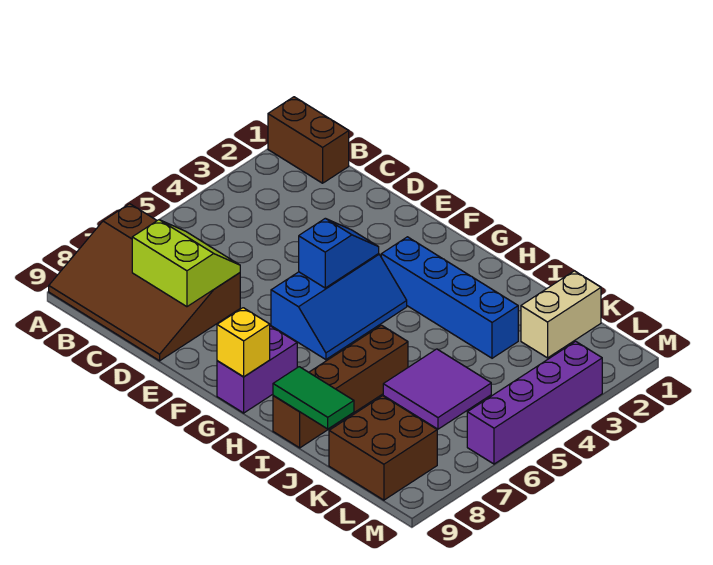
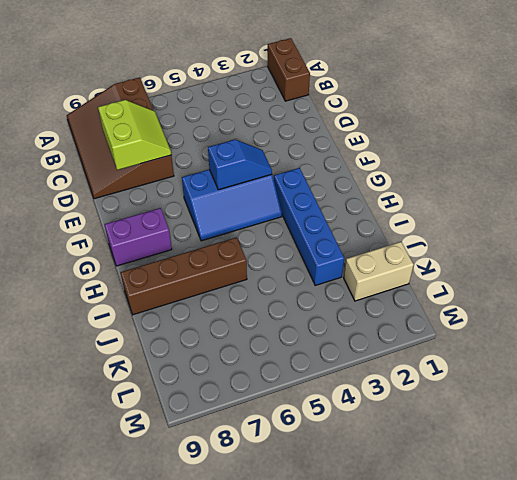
none -> purple tile J5:K6 level 1
none -> brown brick K8:L9 level 1
none -> purple brick M3:M6 level 1

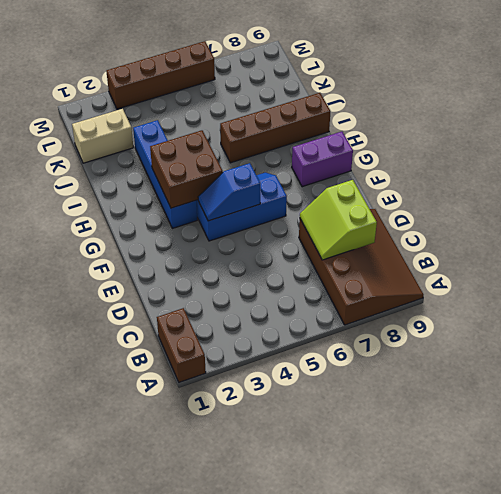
brown brick G3:H4 level 2 -> brown brick K8:L9 level 1
brown brick M3:M6 level 1 -> purple brick M3:M6 level 1
none -> purple tile J5:K6 level 1
none -> yellow brick G9 level 2
none -> green tile I9:J9 level 2

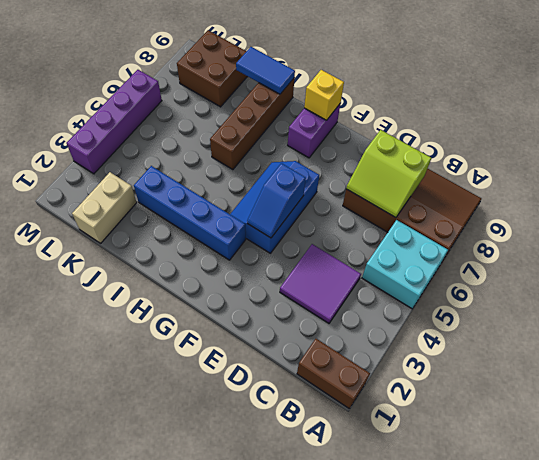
cyan brick A5:B6 level 1 -> none
purple tile C3:D4 level 1 -> purple tile J5:K6 level 1
blue tile I9:J9 level 2 -> green tile I9:J9 level 2

